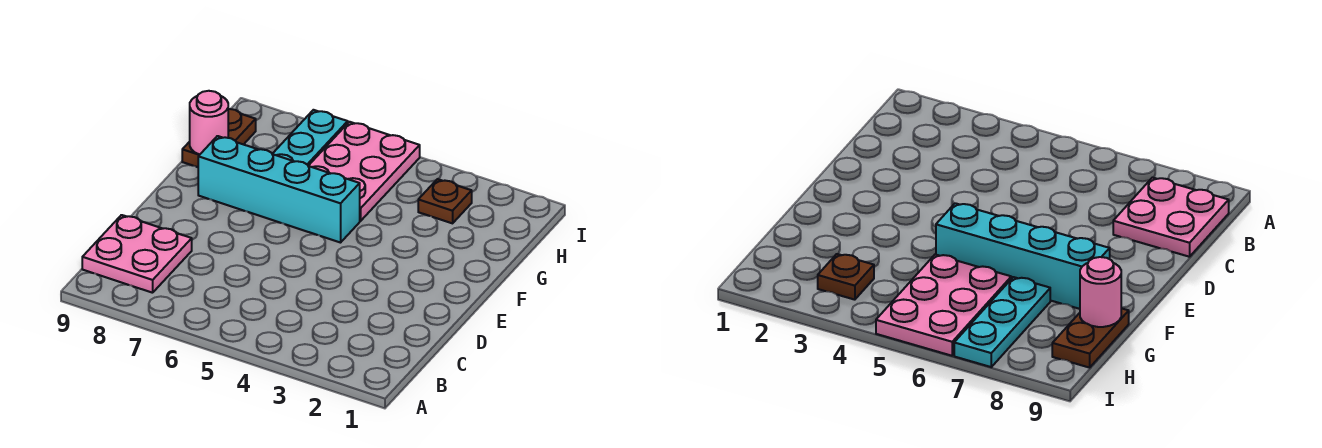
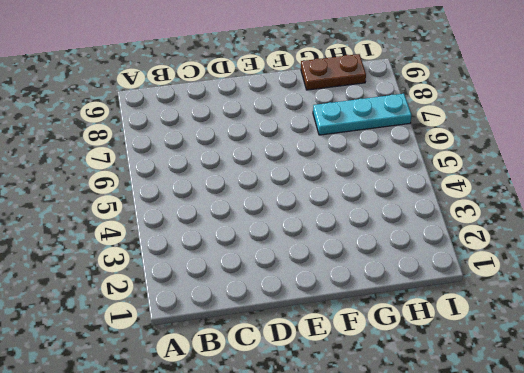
none -> pink plate B8:C9 level 1
none -> cyan brick F5:F8 level 1

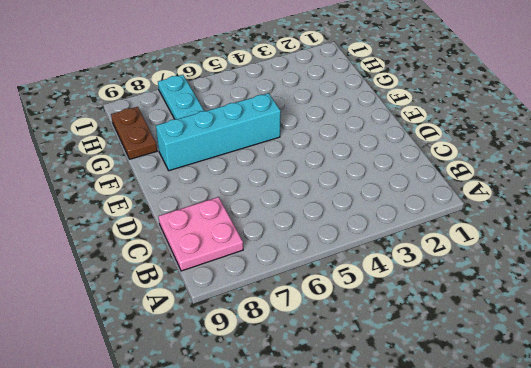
none -> pink plate G5:I6 level 1
none -> brown plate H3 level 1

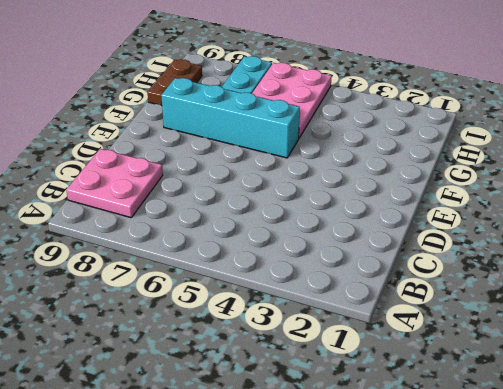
none -> brown plate H3 level 1
none -> pink round brick G9 level 2

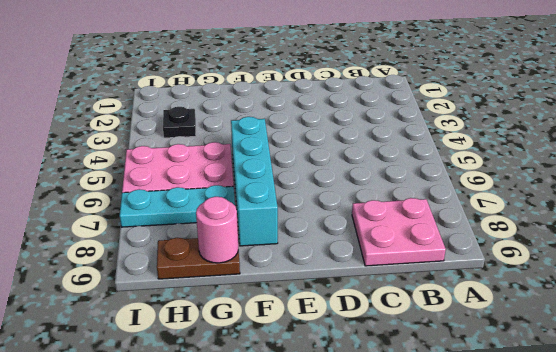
black plate H3 level 1 -> brown plate H3 level 1

